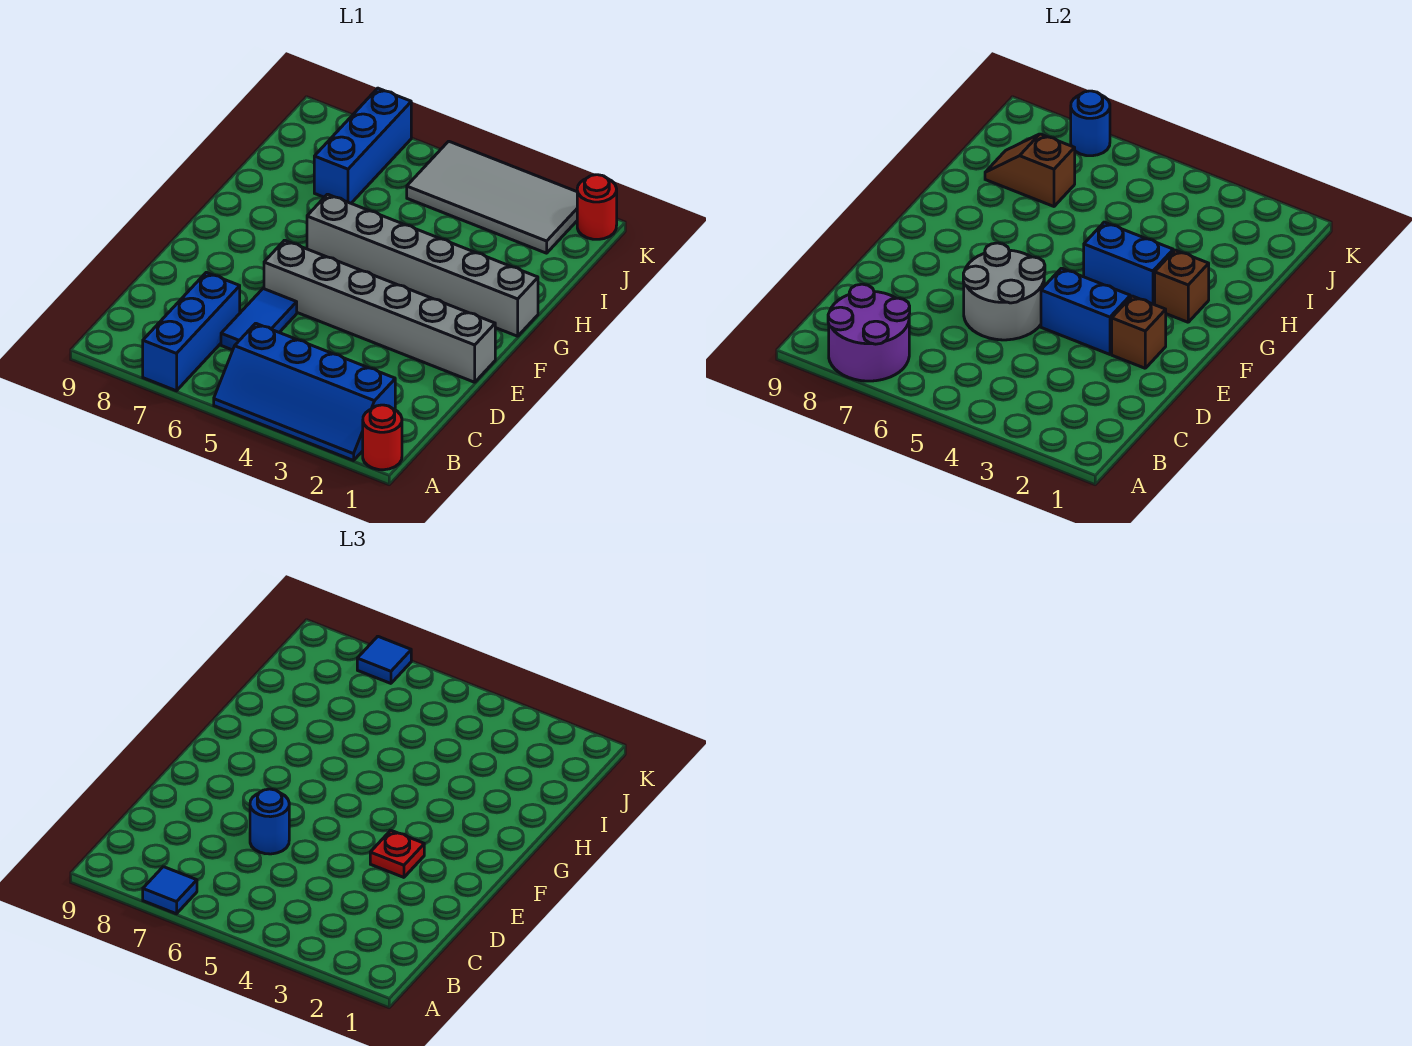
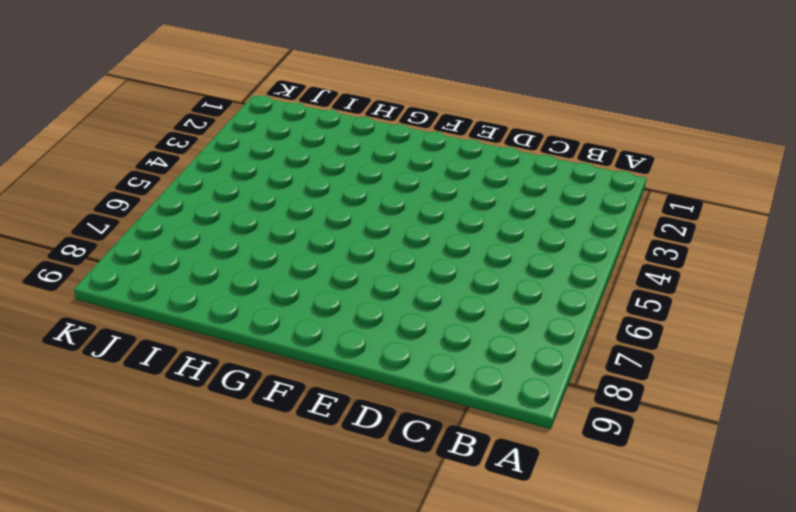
none -> red round brick A1 level 1
none -> blue slope A2:B5 level 1 top B
none -> blue brick A7:C7 level 1

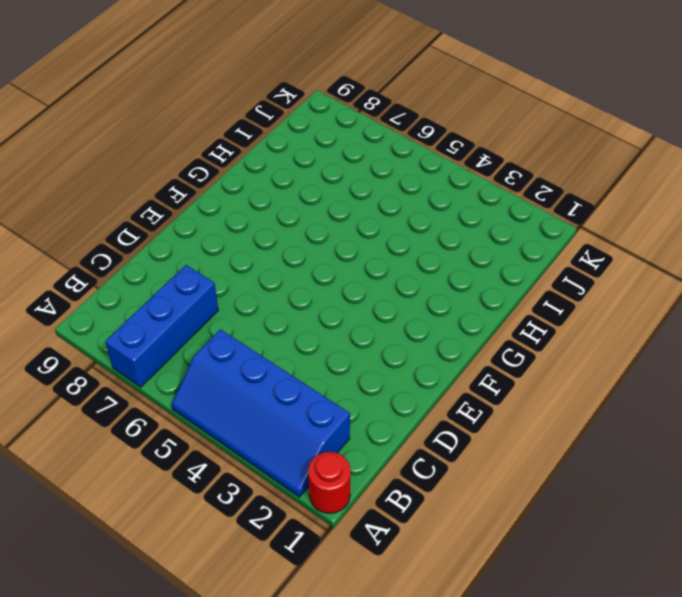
none -> blue tile C6:D6 level 1
none -> grey brick E1:E6 level 1
none -> grey brick G1:G6 level 1

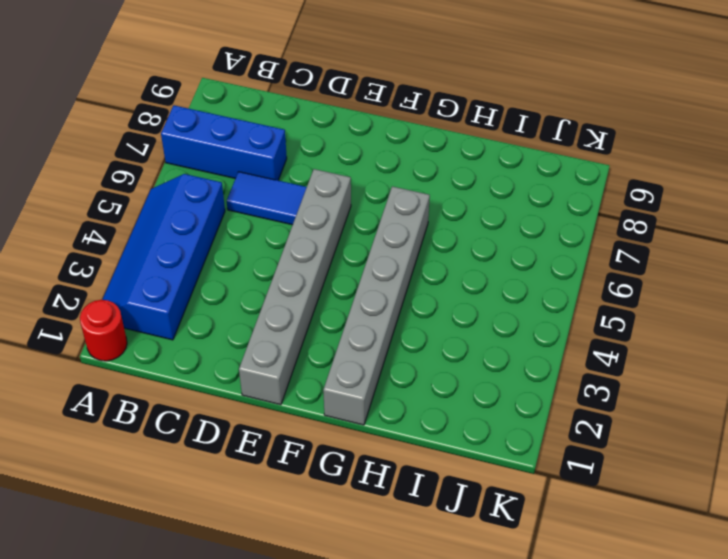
none -> blue brick I7:K7 level 1
none -> grey tile J2:K5 level 1
none -> red round brick K1 level 1

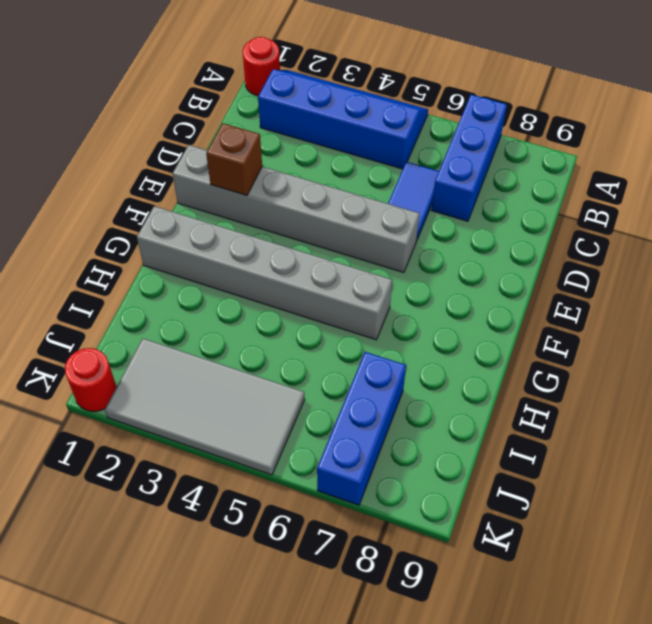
none -> purple round brick A7:B8 level 2
none -> grey round brick D5:E6 level 2
none -> blue brick E3:E4 level 2

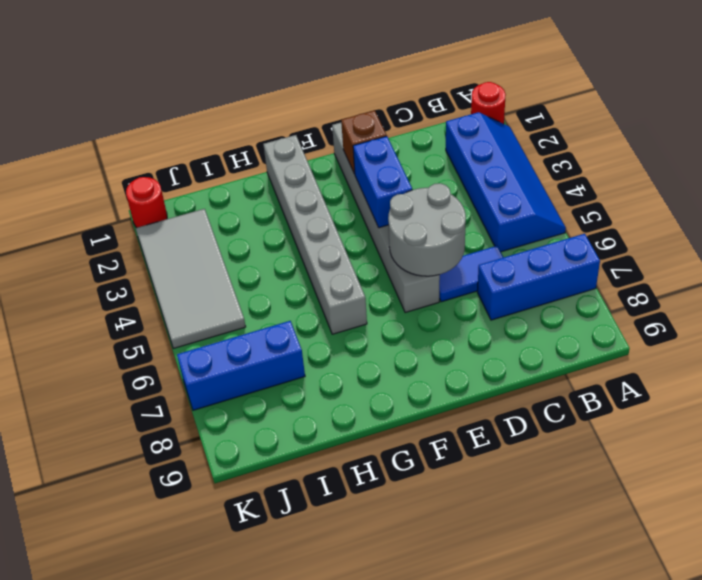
none -> purple round brick A7:B8 level 2
none -> brown brick G2 level 2
none -> blue brick G3:G4 level 2

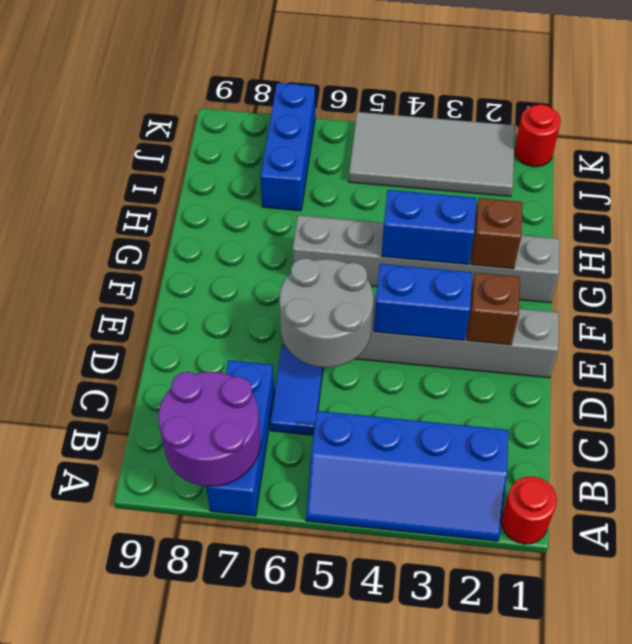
none -> brown slope I7:I8 level 2 top 7
none -> blue round brick K7 level 2
none -> blue tile A7 level 3

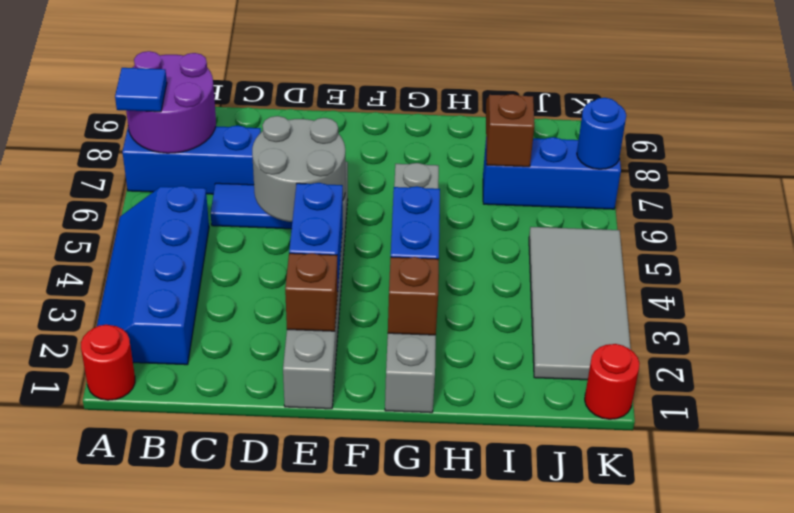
none -> blue round brick D6 level 3
none -> red plate E3 level 3
none -> blue tile K7 level 3

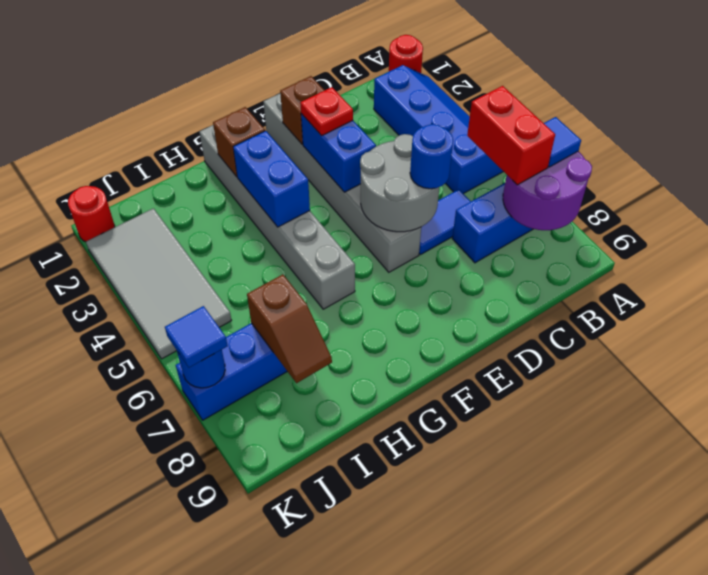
red brick B6:B7 level 3 -> none

